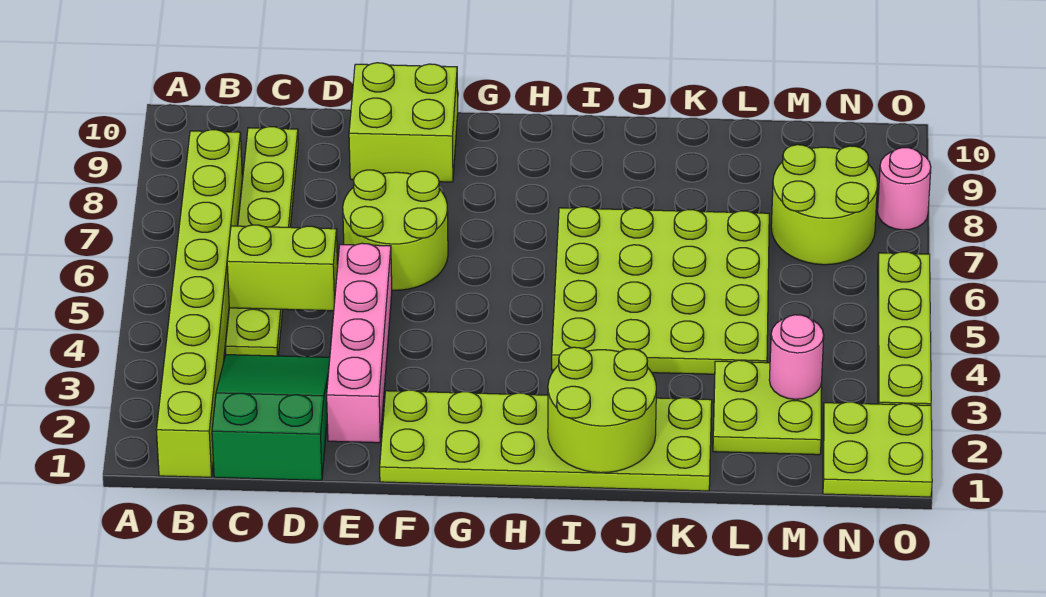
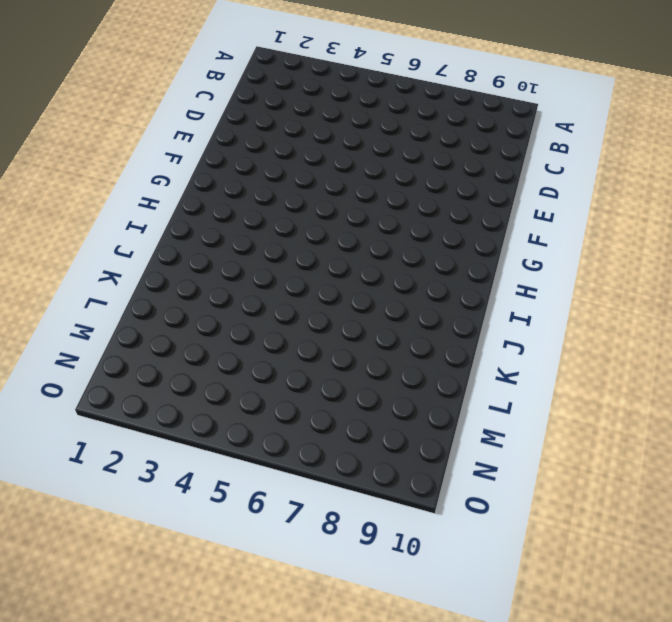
none -> lime brick B1:B8 level 1
none -> green slope C1:D3 level 1 top 1
none -> lime plate C4:C9 level 1

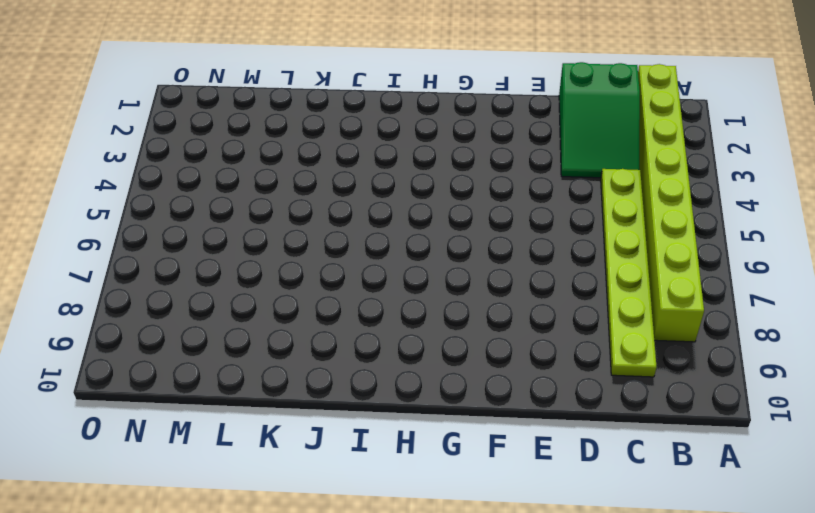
none -> pink brick E2:E5 level 1
none -> lime round brick E6:F7 level 1
none -> lime brick E9:F10 level 1

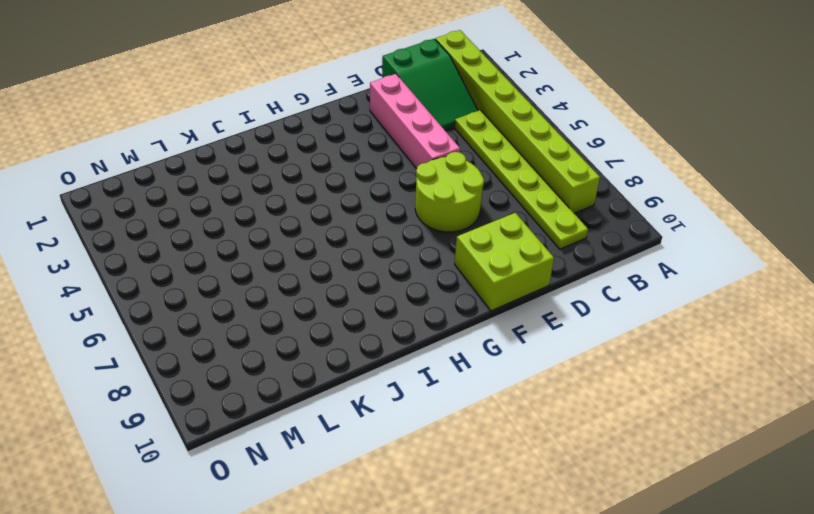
none -> lime plate F1:K2 level 1
none -> lime plate I4:L7 level 1
none -> lime plate L2:M3 level 1

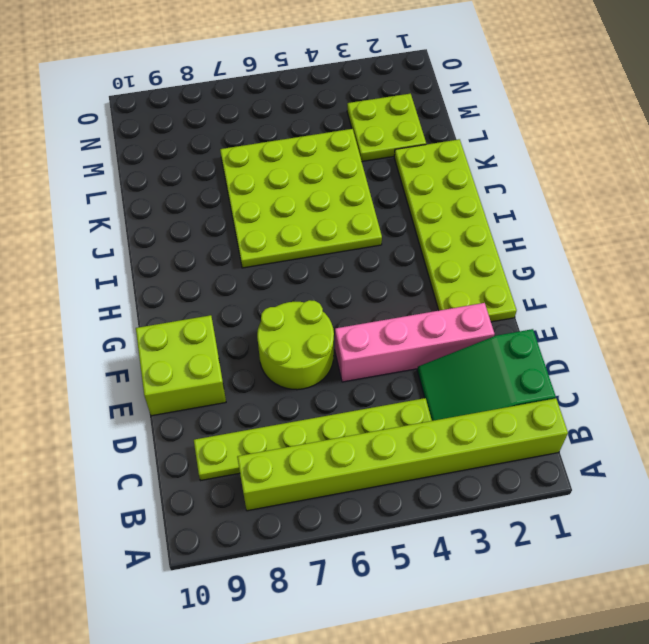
none -> lime round brick M7:N8 level 1
none -> lime plate N1:O2 level 1
none -> lime plate O3:O6 level 1

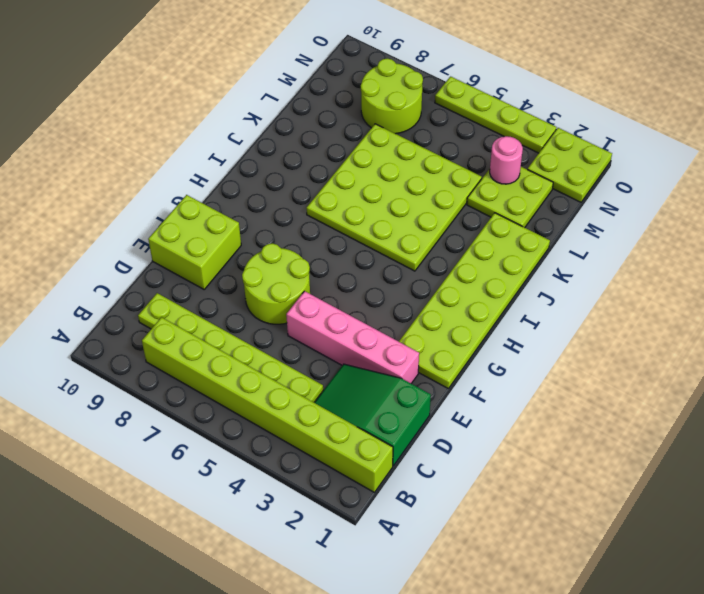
none -> pink round brick O8 level 1
none -> lime brick C5:D5 level 2
none -> lime round brick I1:J2 level 2

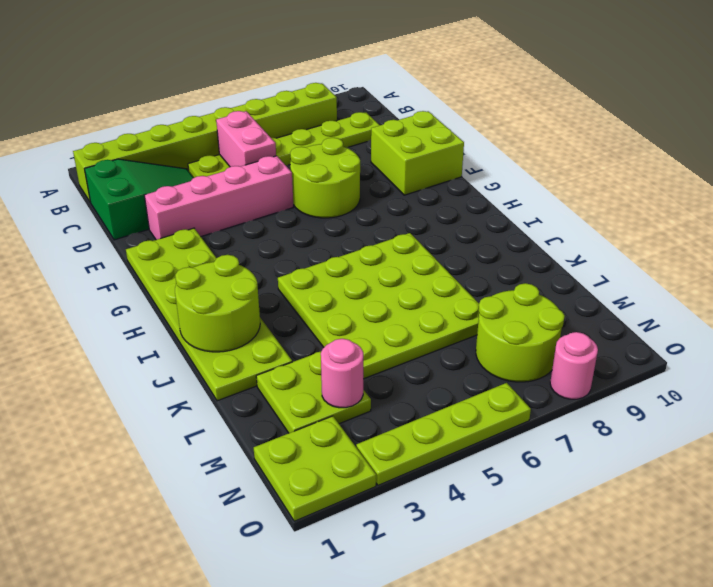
pink brick C5:D5 level 2 -> lime brick C5:D5 level 2

